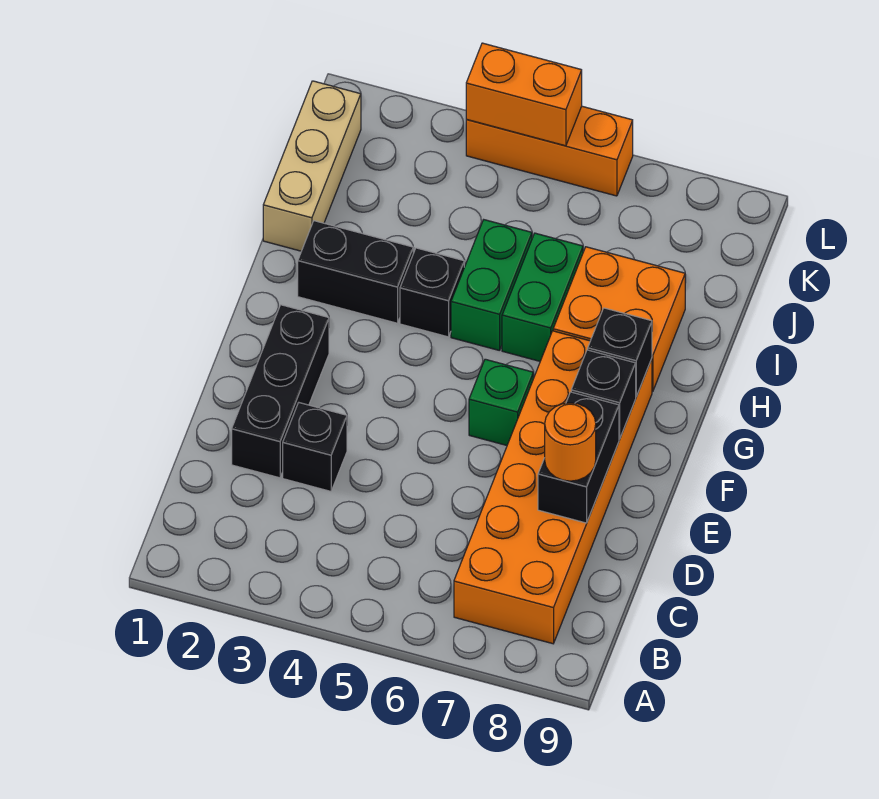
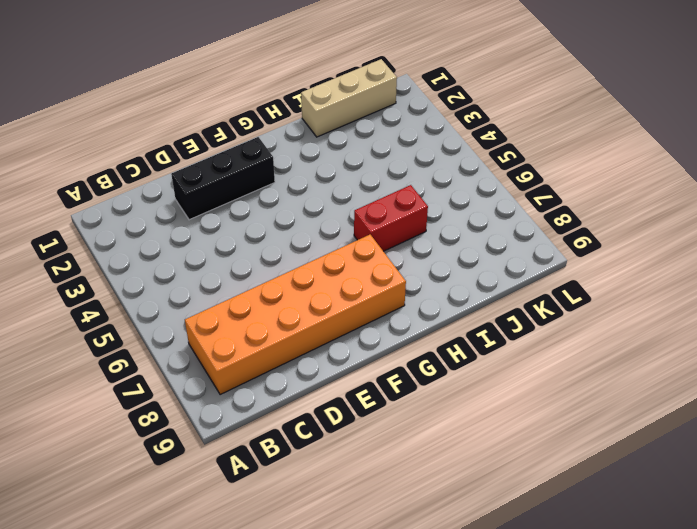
red brick H6:I6 level 1 -> green brick H6:I6 level 1
none -> black brick D3 level 1
none -> green brick F6 level 1
none -> black brick H2:H3 level 1

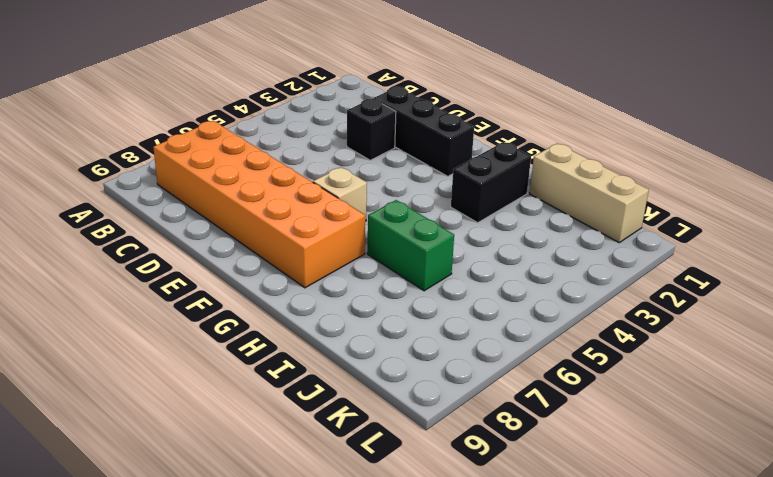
tan brick F6 level 1 -> green brick F6 level 1
none -> black brick H4 level 1
none -> green brick H5:I5 level 1
none -> orange brick H7:I8 level 1

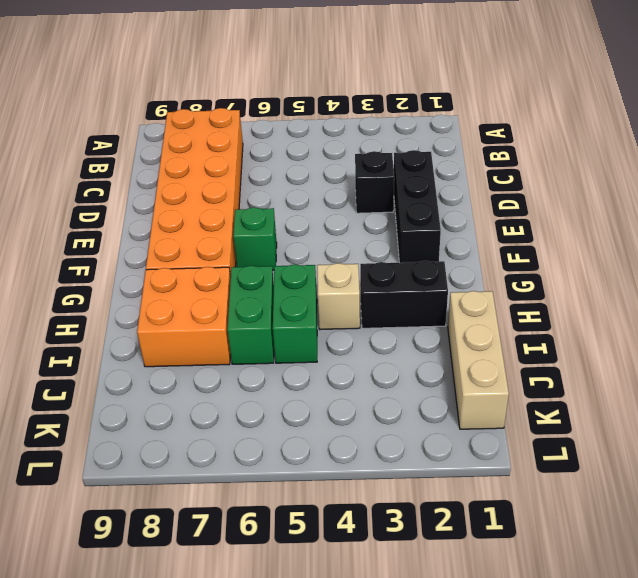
tan brick H4 level 1 -> black brick H4 level 1
none -> orange brick L4:L6 level 1
none -> black brick D8:E8 level 2
none -> black brick F8 level 2

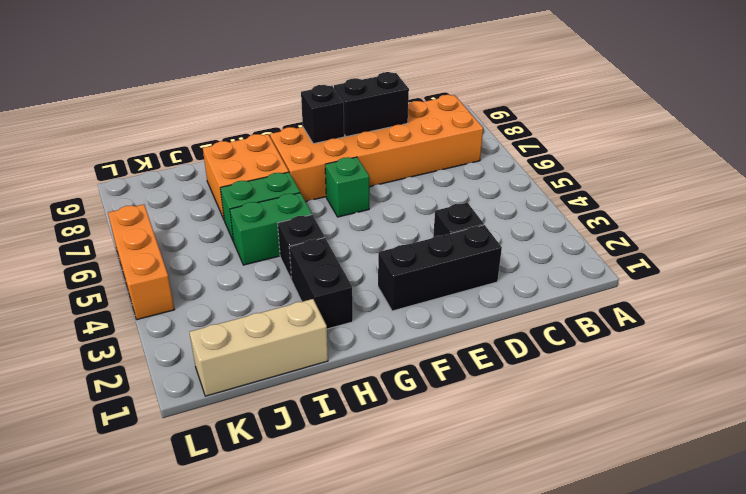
none -> black brick G8 level 2
none -> orange brick L4:L5 level 2
none -> orange round brick D8 level 3

